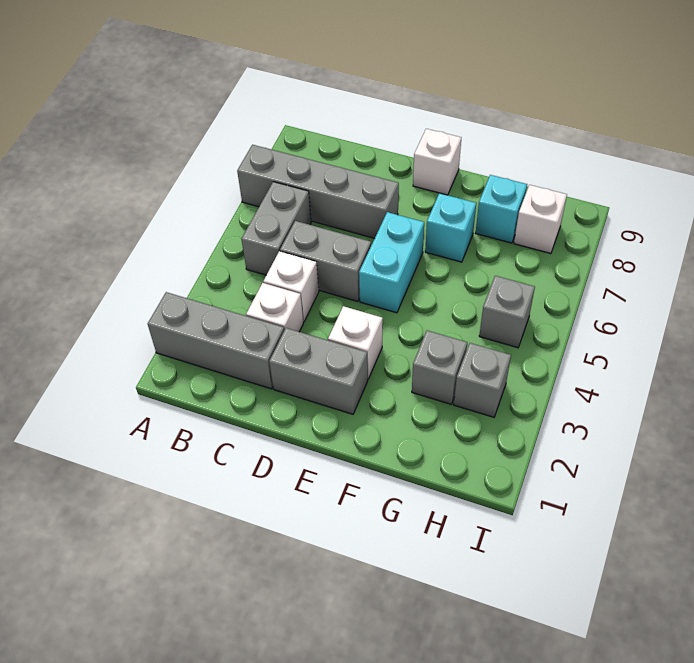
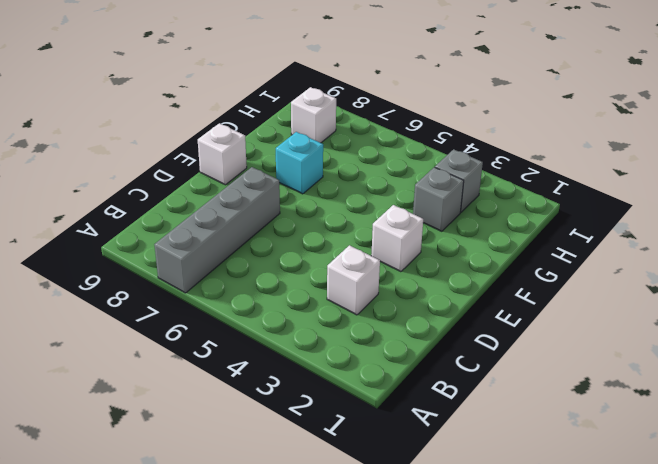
none -> grey brick A2:C2 level 1
none -> grey brick B5:B6 level 1
none -> white brick C4 level 1

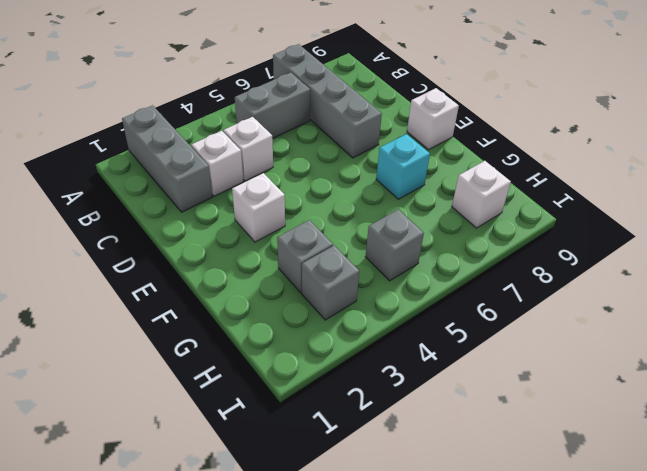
none -> grey brick C5:D5 level 1
none -> grey brick D2:E2 level 1
none -> cyan brick E5:E6 level 1

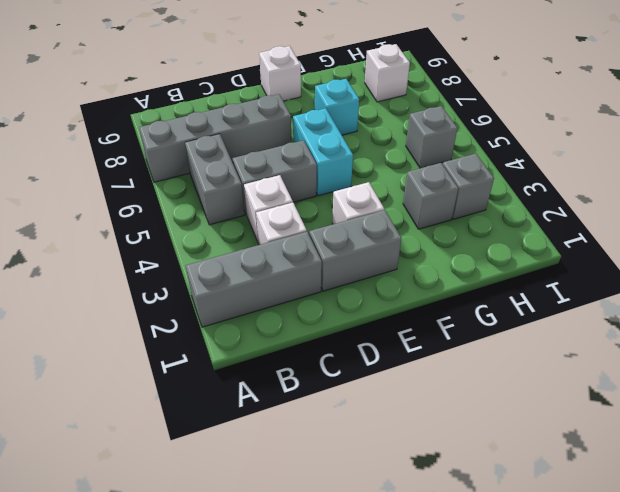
none -> cyan brick G8 level 1

